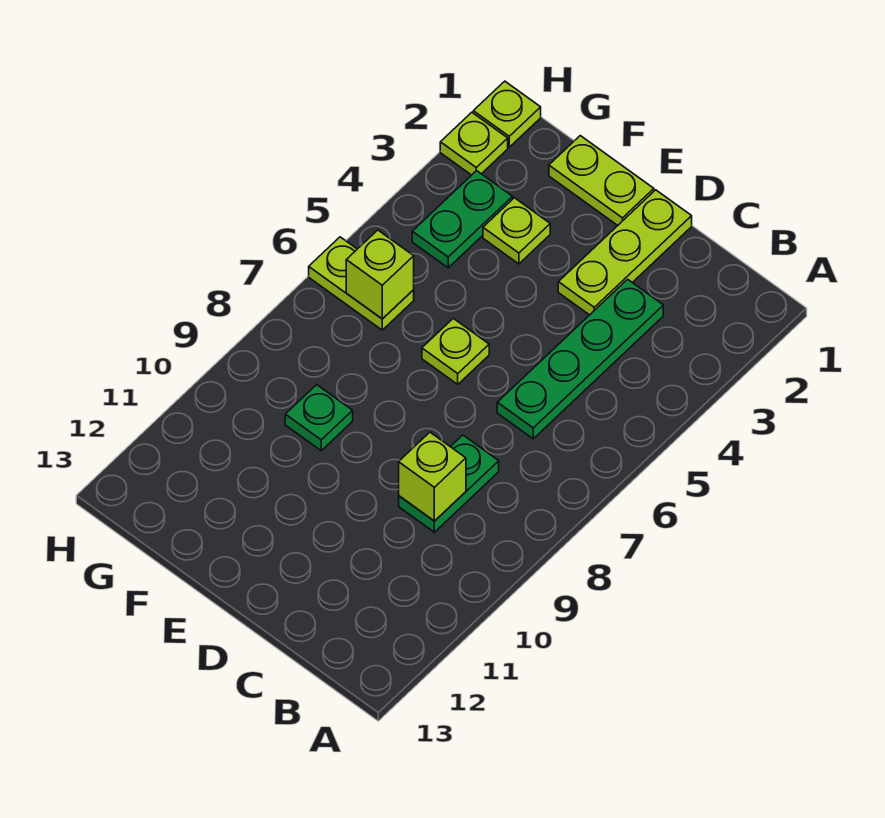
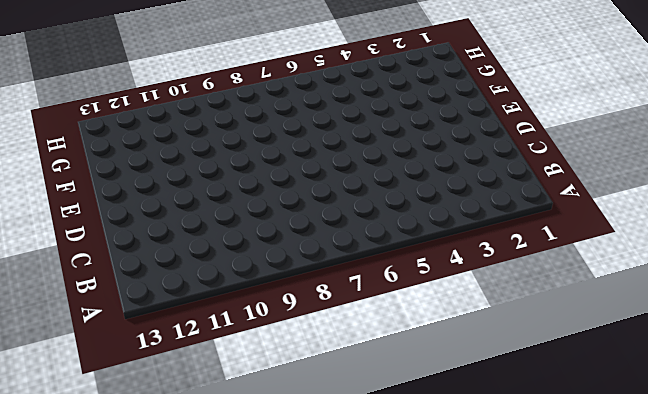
none -> green plate C3:C6 level 1
none -> green plate C8:C9 level 1
none -> lime plate D1:D3 level 1

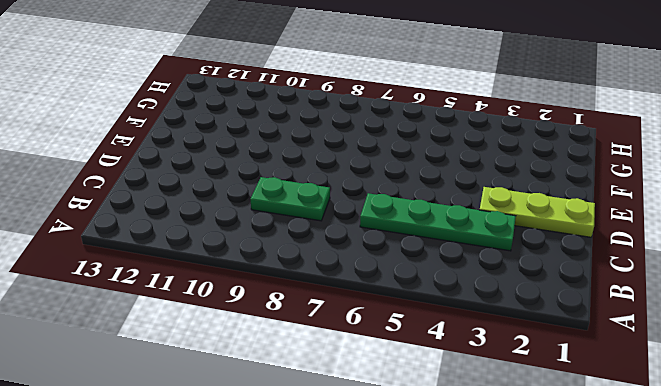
none -> lime plate E1:F1 level 1
none -> lime plate E6 level 1
none -> lime plate F3 level 1

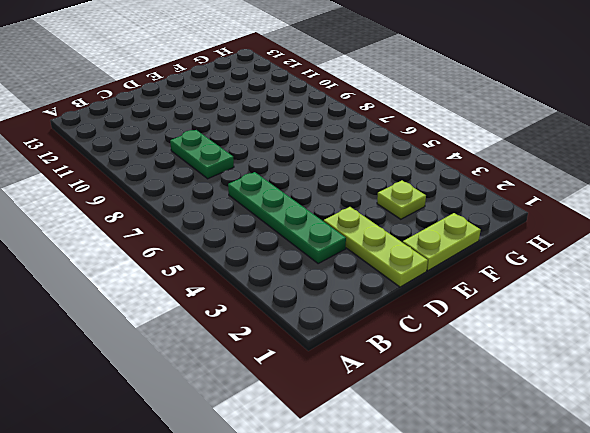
none -> lime plate E6 level 1
none -> green plate F9 level 1
none -> green plate G3:G4 level 1

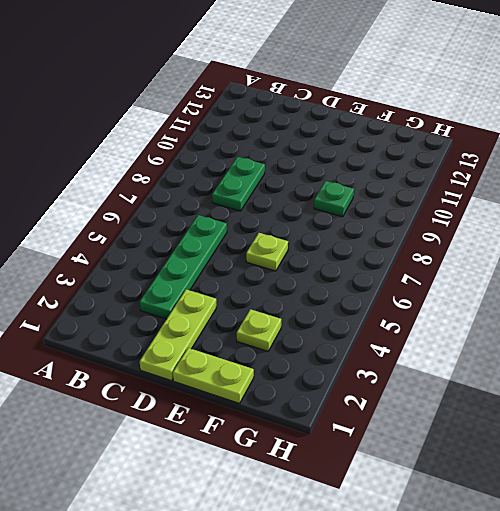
none -> green plate G3:G4 level 1
none -> lime plate G6:H6 level 1
none -> lime plate H1 level 1

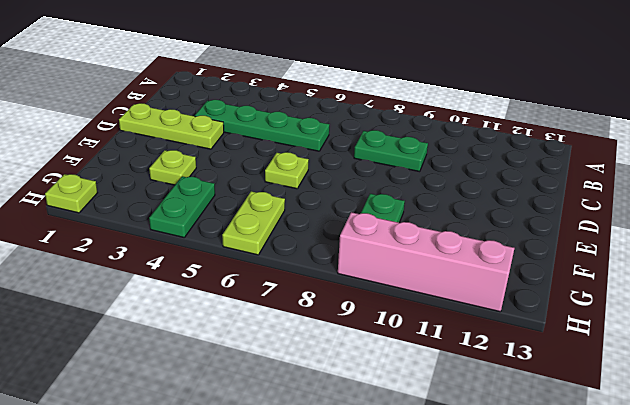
green plate G4:H4 level 1 -> green plate G3:G4 level 1
pink brick H9:H12 level 1 -> none
none -> lime plate E1:F1 level 1
none -> lime plate H2 level 1
none -> lime brick C9 level 2

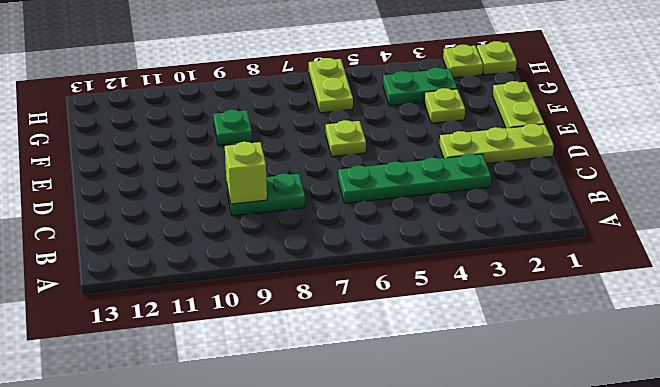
none -> lime brick G6 level 2

